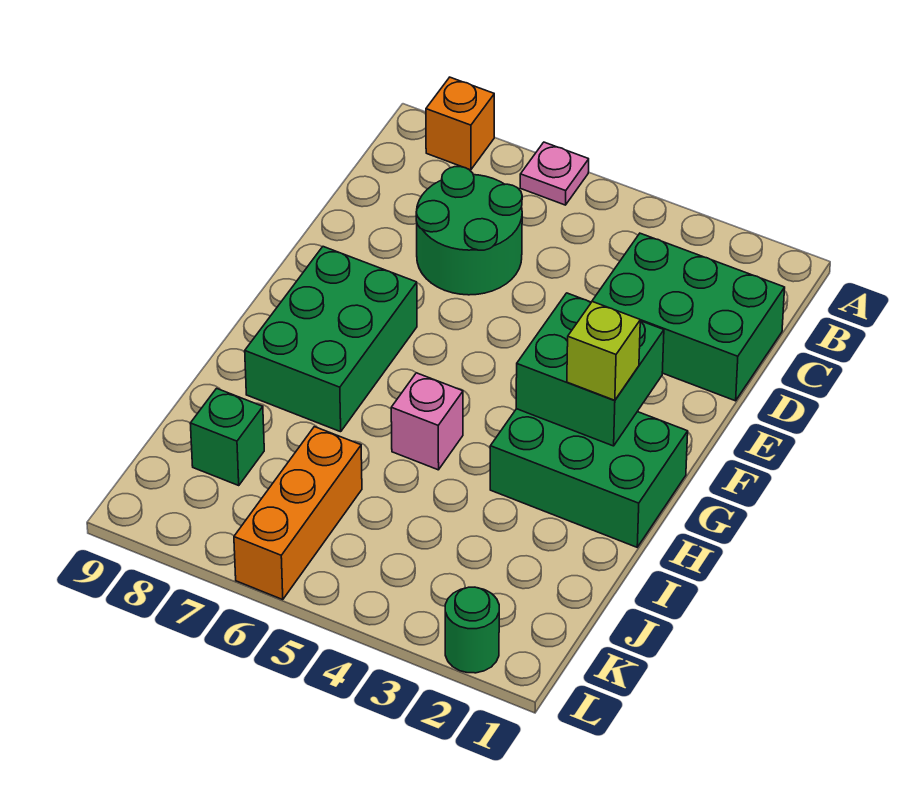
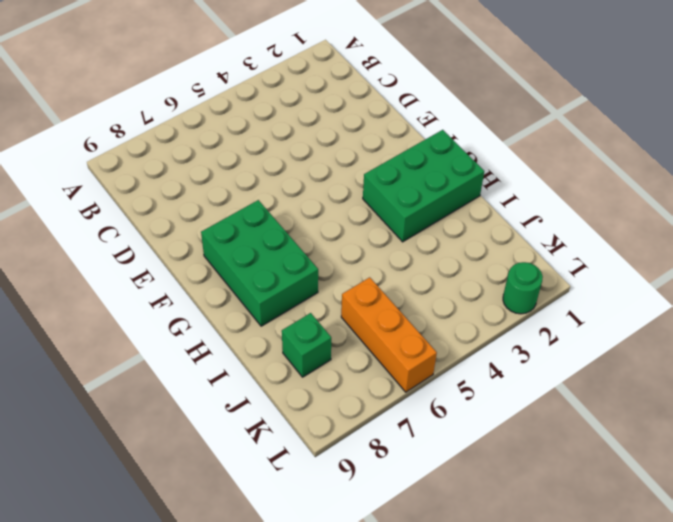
none -> pink plate A6 level 1
none -> orange brick A8 level 1
none -> green brick C1:D3 level 1

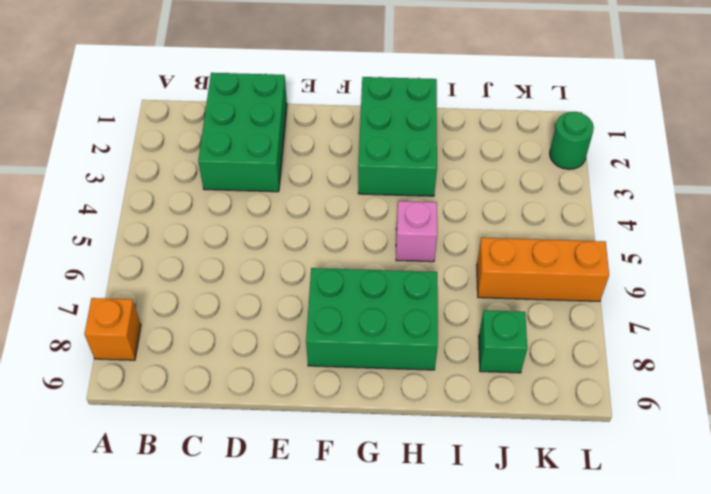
none -> pink plate A6 level 1
none -> green round brick C6:D7 level 1
none -> green brick F2:G3 level 2

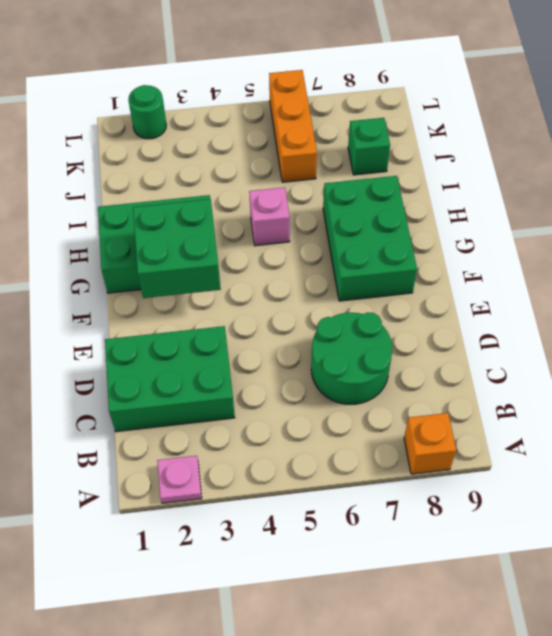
pink plate A2 level 1 -> pink plate A6 level 1
none -> lime brick G2 level 3

